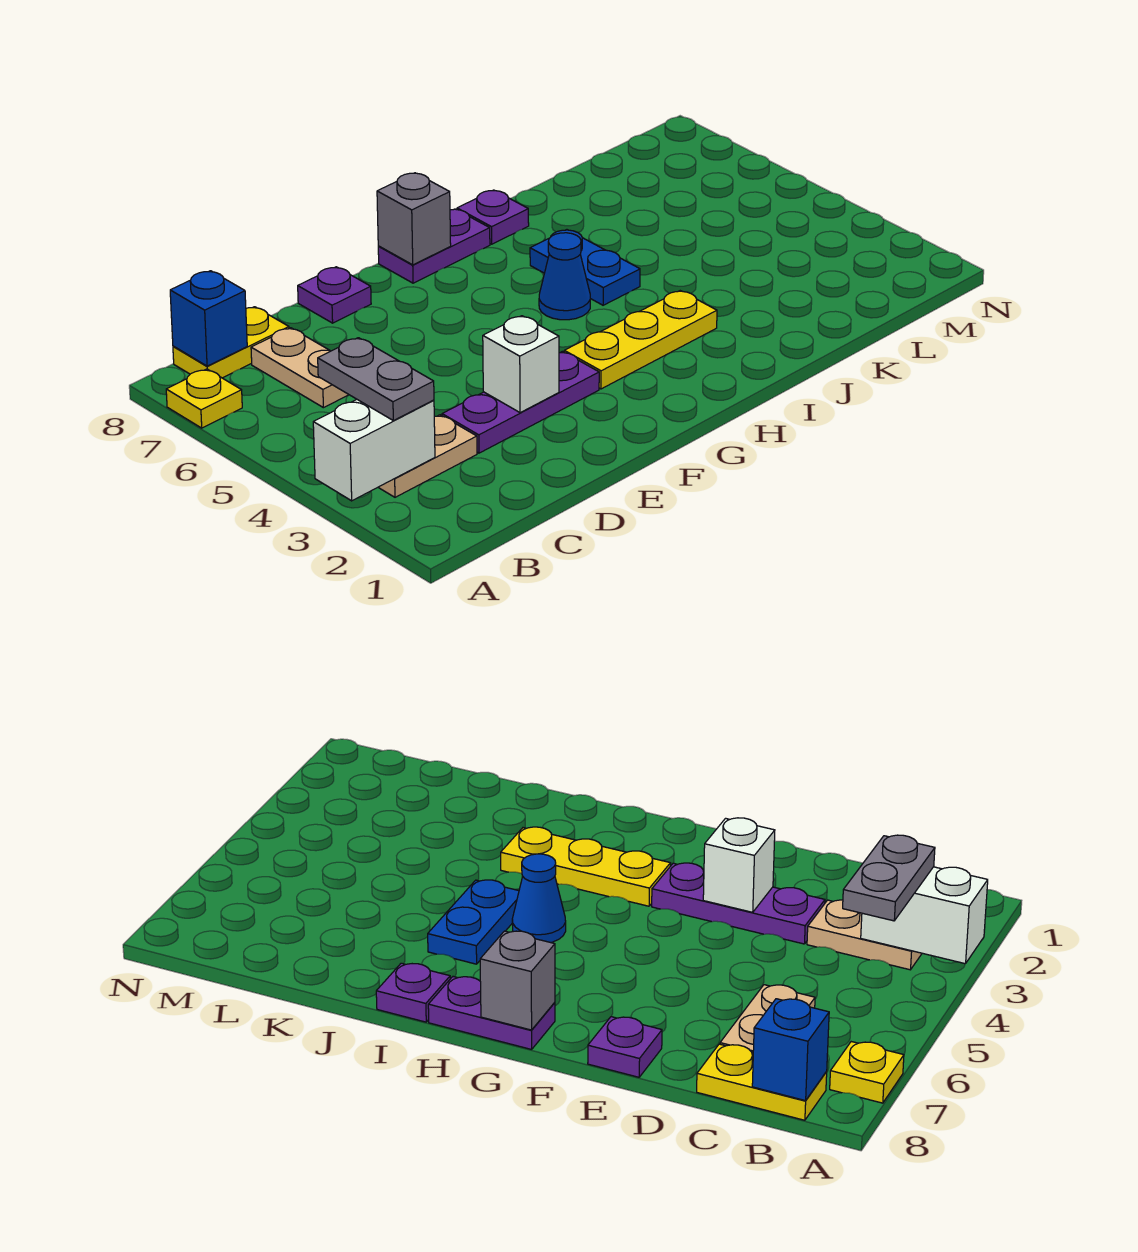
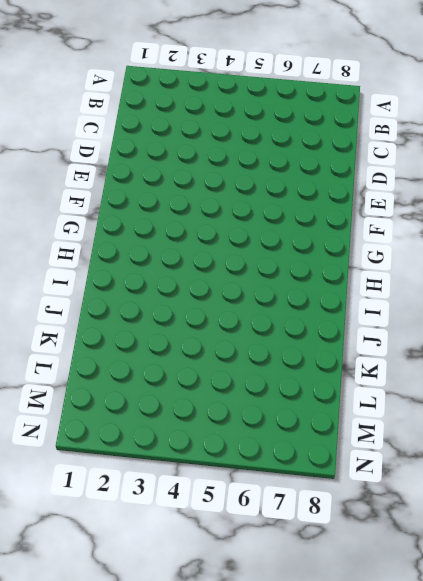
none -> yellow plate A7 level 1
none -> tan plate B3:C3 level 1
none -> yellow plate B8:C8 level 1

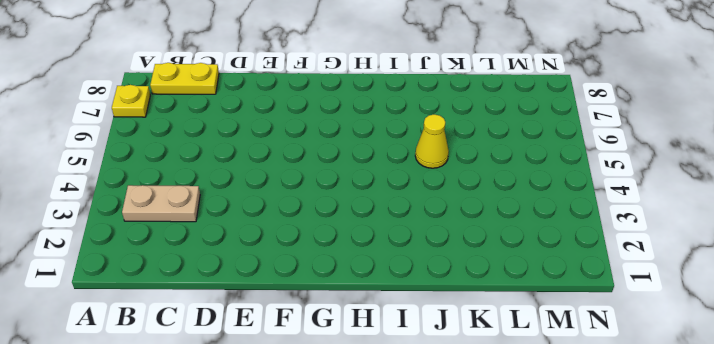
yellow cone J5 level 1 -> none
none -> tan plate C6:C7 level 1
none -> purple plate D3:F3 level 1
none -> purple plate E8 level 1

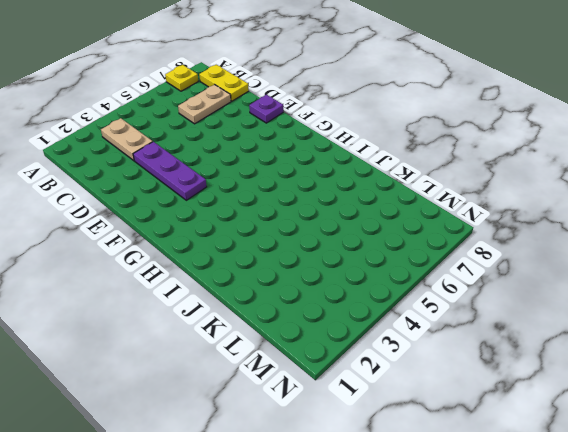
none -> yellow plate G3:I3 level 1
none -> purple plate G8:H8 level 1
none -> blue cone H5 level 1

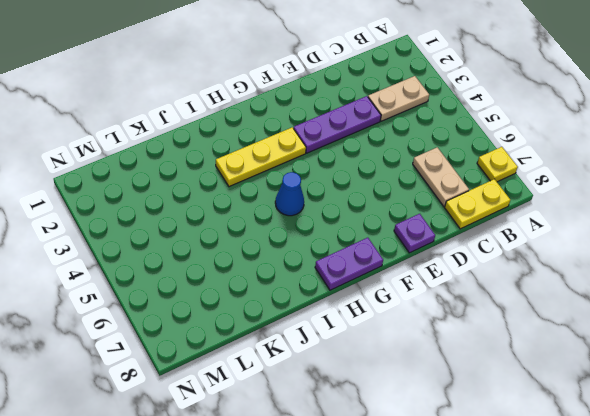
none -> blue plate I5:I6 level 1
none -> purple plate I8 level 1
none -> white brick A3:B3 level 2

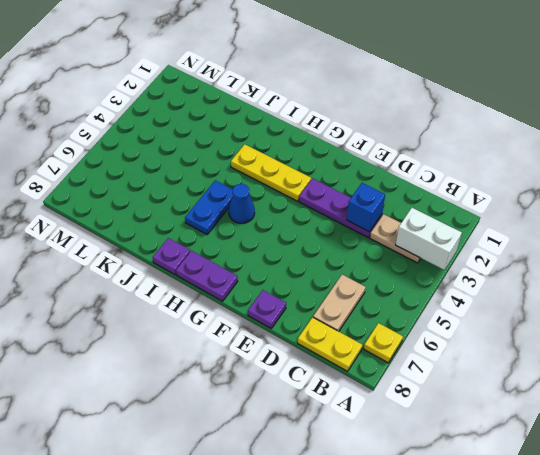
blue brick D3 level 2 -> blue brick B8 level 2
none -> white brick E3 level 2
none -> grey brick G8 level 2
none -> grey plate B3:B4 level 3

